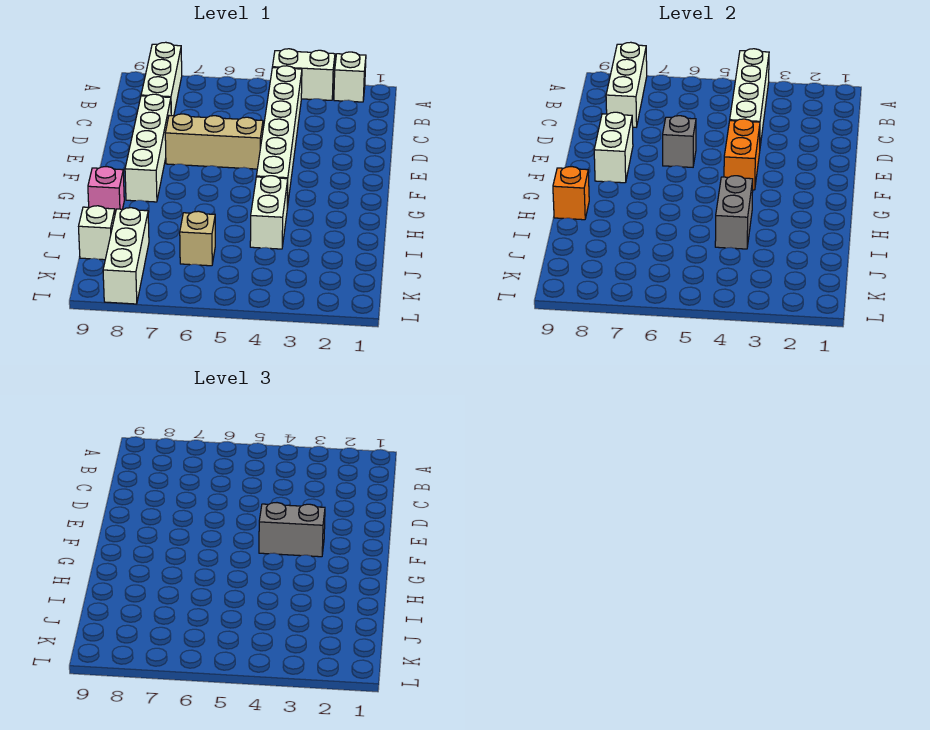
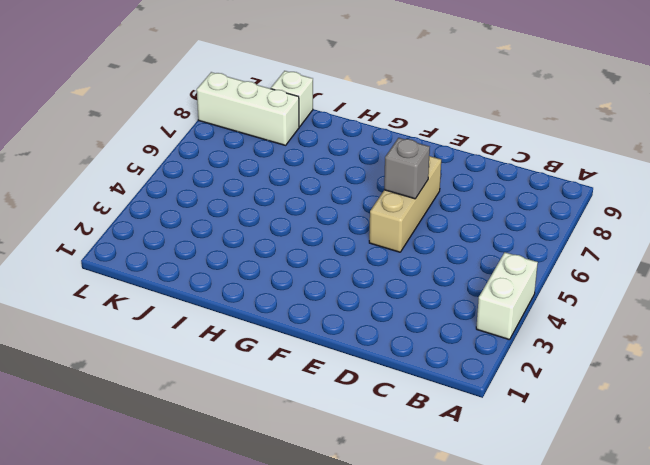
none -> white brick A2 level 1
none -> white brick A8:C8 level 1
none -> white brick B4:G4 level 1

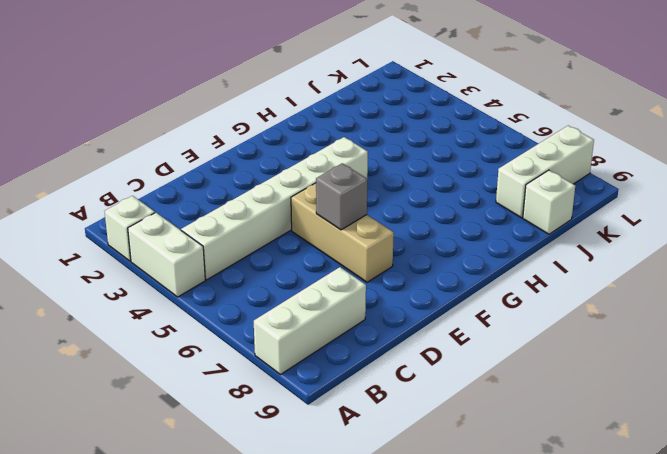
none -> white brick D8:G8 level 1
none -> white brick H4:I4 level 1
none -> pink brick H9 level 1

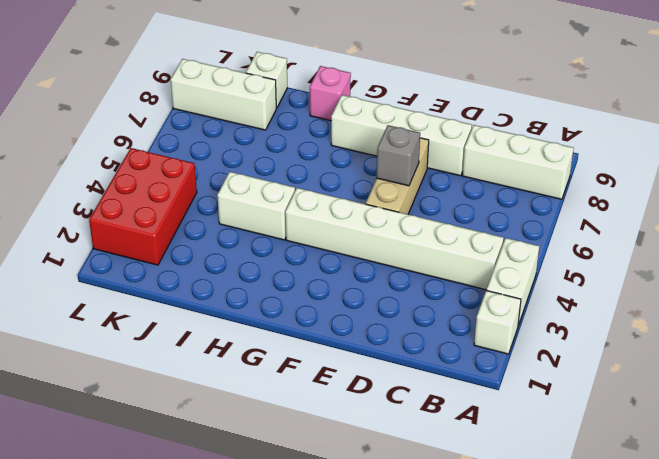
red brick K2:L4 level 1 -> none
none -> tan brick J6 level 1
none -> white brick A4:D4 level 2
none -> white brick A8:C8 level 2

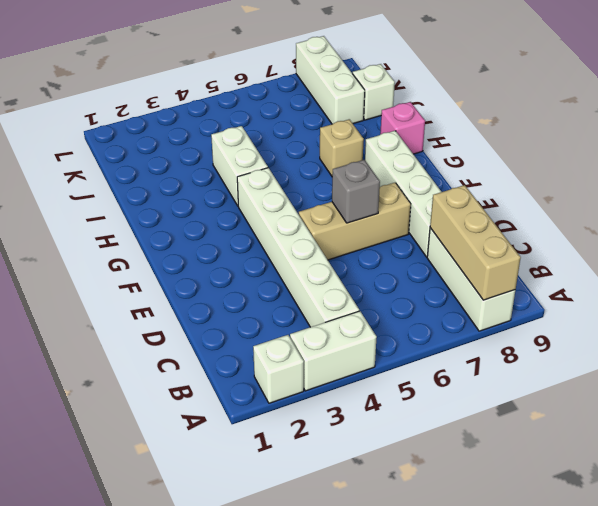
tan brick A8:C8 level 2 -> white brick A8:C8 level 2
tan brick H7 level 1 -> tan brick J6 level 1
none -> white brick A4:D4 level 2
none -> orange brick E4:F4 level 2
none -> white brick E8:F8 level 2

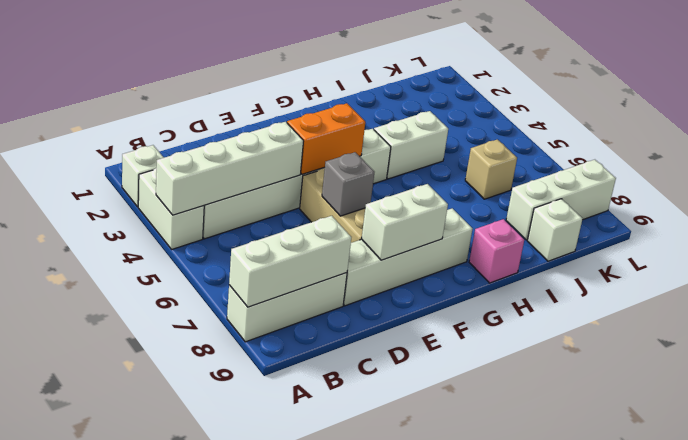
none -> grey brick H4:I4 level 2
none -> orange brick H9 level 2
none -> grey brick F3:F4 level 3

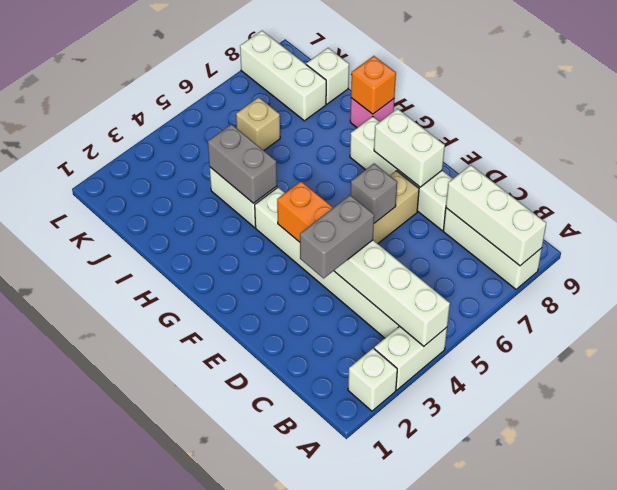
grey brick D3:D4 level 3 -> grey brick F3:F4 level 3

